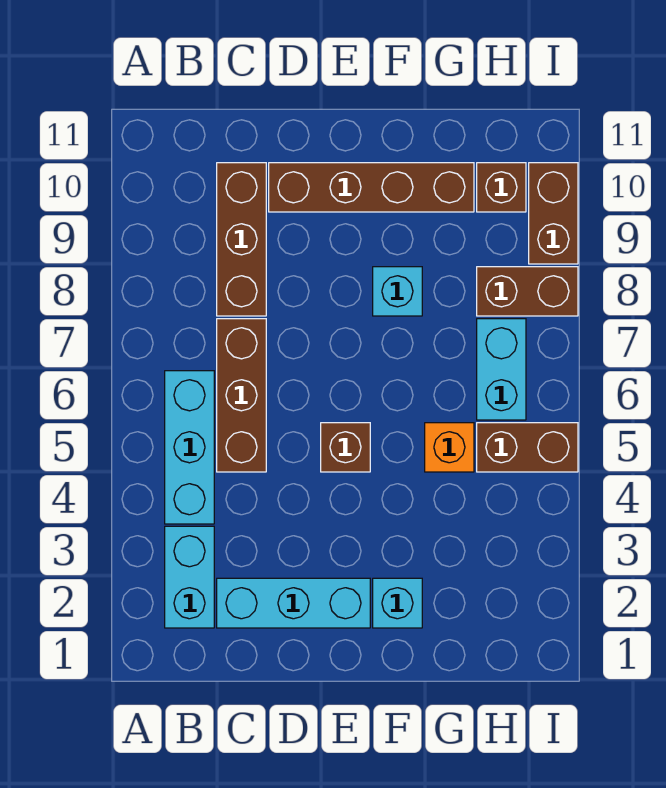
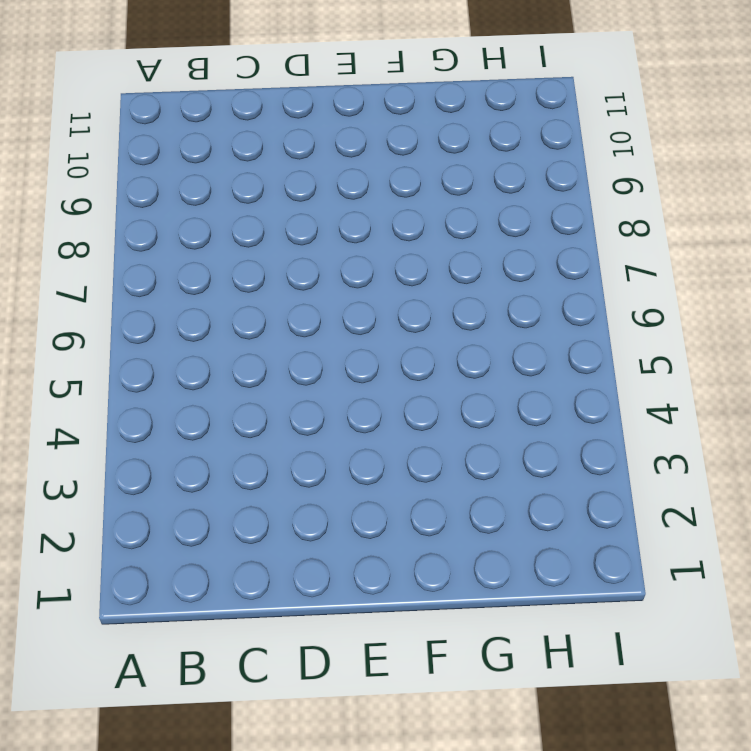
none -> cyan brick B2:B3 level 1
none -> cyan brick B4:B6 level 1
none -> cyan brick C2:E2 level 1

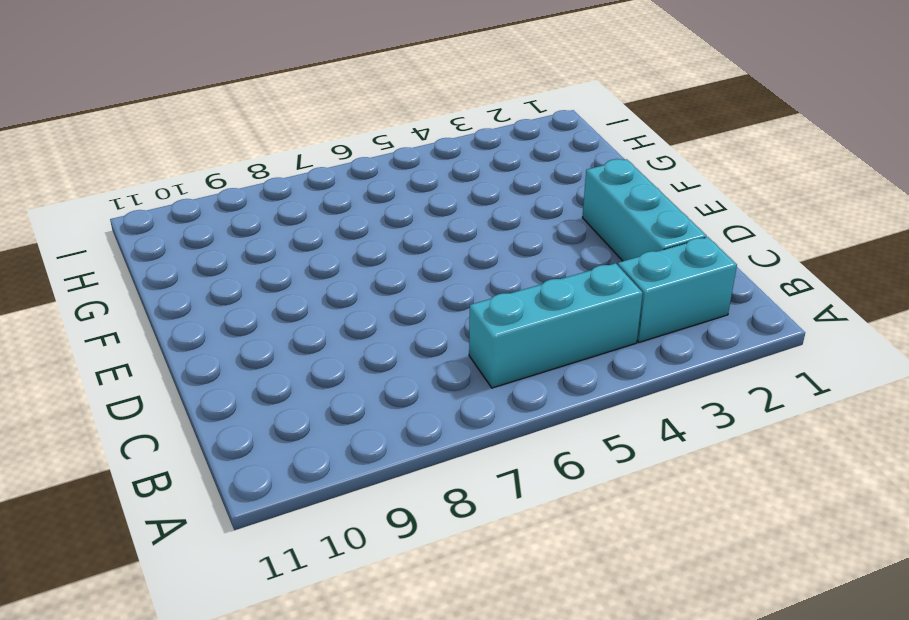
none -> brown brick C5:C7 level 1
none -> brown brick C8:C10 level 1
none -> brown brick D10:G10 level 1

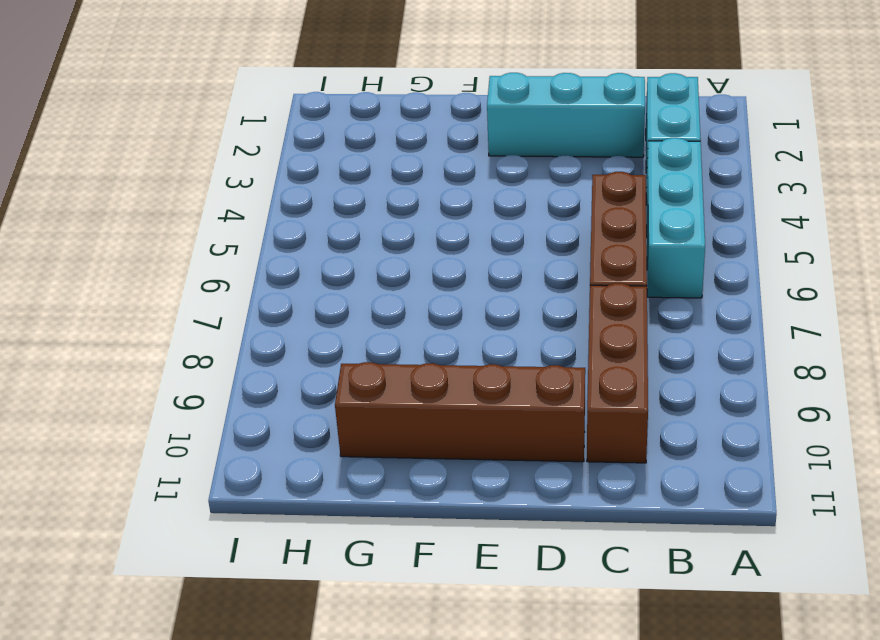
none -> brown brick E5 level 1
none -> cyan brick F2 level 1
none -> cyan brick F8 level 1

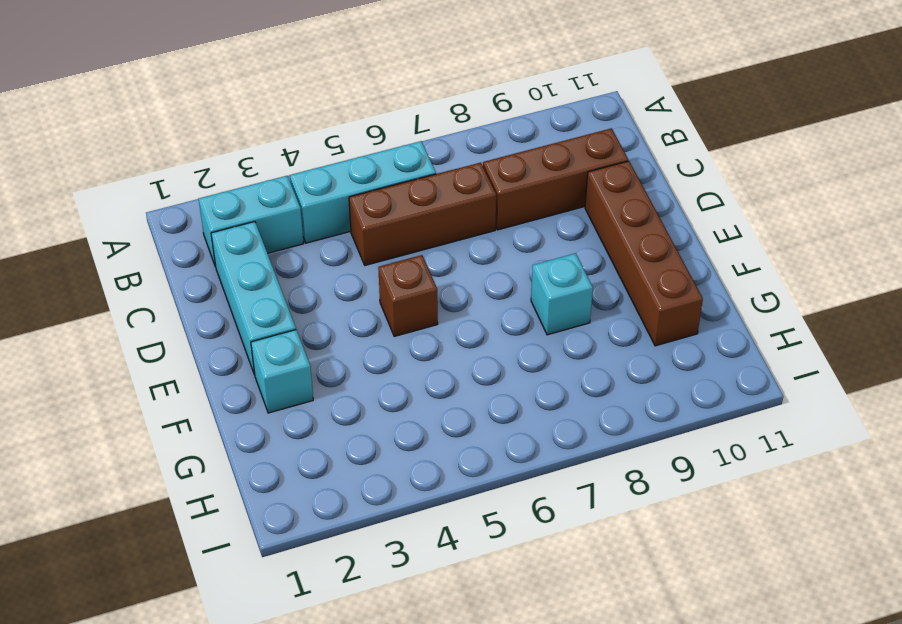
none -> orange brick G5 level 1
none -> brown brick H5:I5 level 1
none -> cyan brick H6:H7 level 1

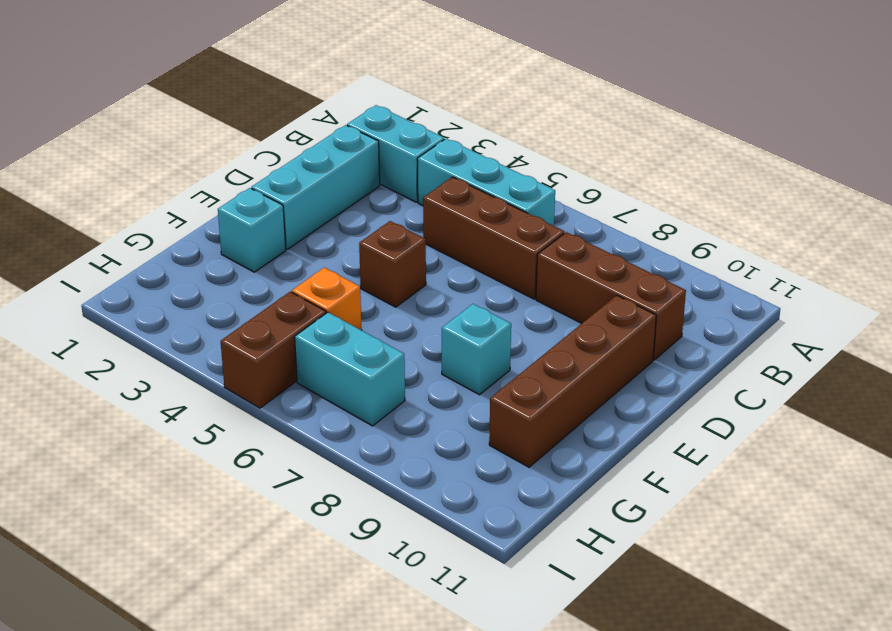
none -> brown brick H8:I8 level 1
none -> brown brick H10 level 1
none -> brown brick I9:I10 level 1

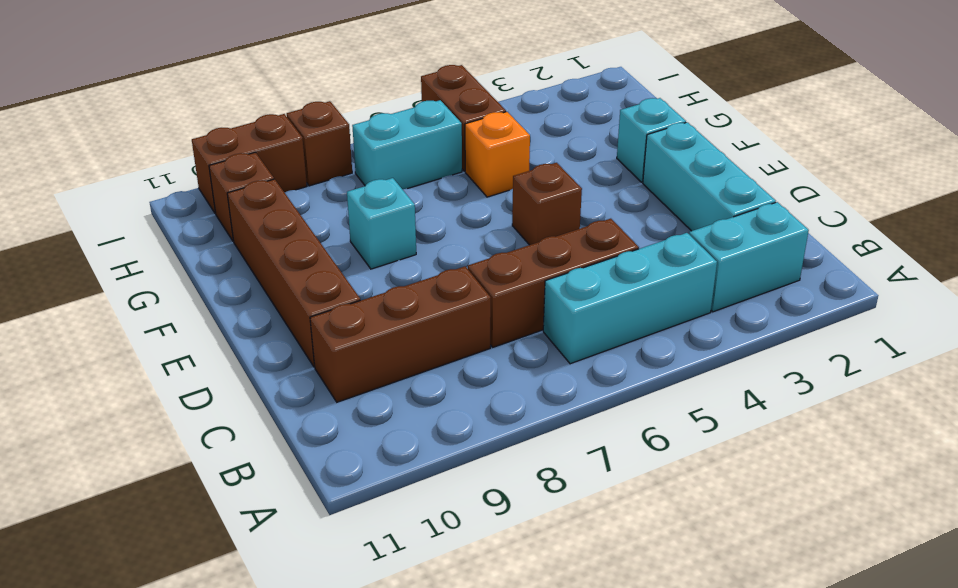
brown brick I8 level 1 -> brown brick H8:I8 level 1

